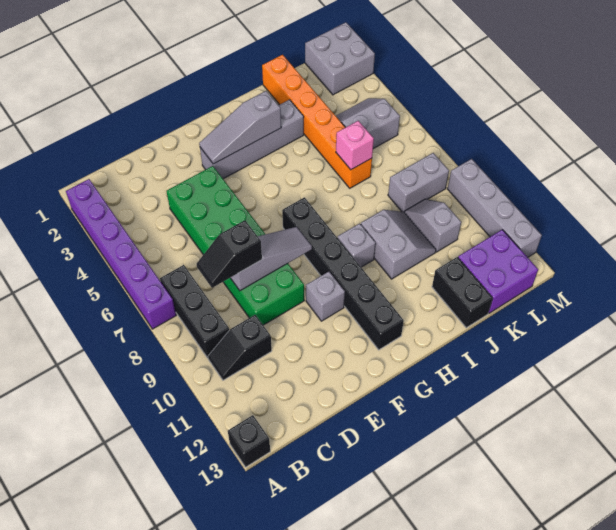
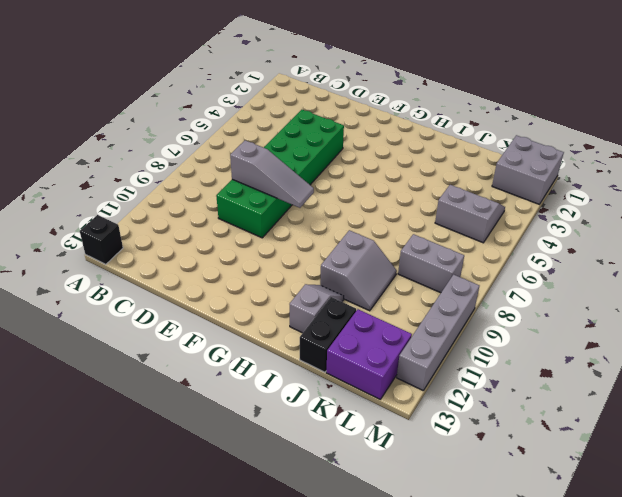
grey slope I11:I12 level 1 top 12 -> grey slope K9:K10 level 1 top 10
none -> purple brick A2:A7 level 1
none -> black brick B7:B9 level 1
none -> black slope B10:C10 level 1 top C

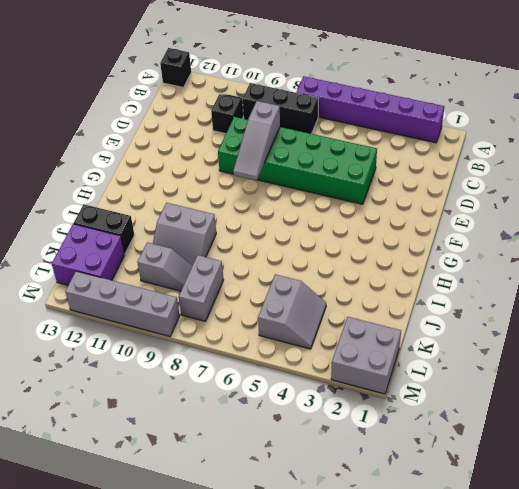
none -> grey brick F3:I3 level 1
none -> grey brick F10 level 1
none -> black brick G7:G12 level 1

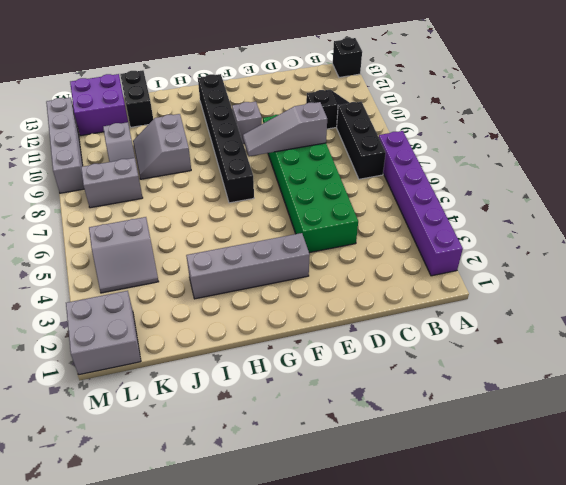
none -> grey brick H9 level 1
none -> orange brick J1:J6 level 1
none -> grey slope F3:H3 level 2 top H

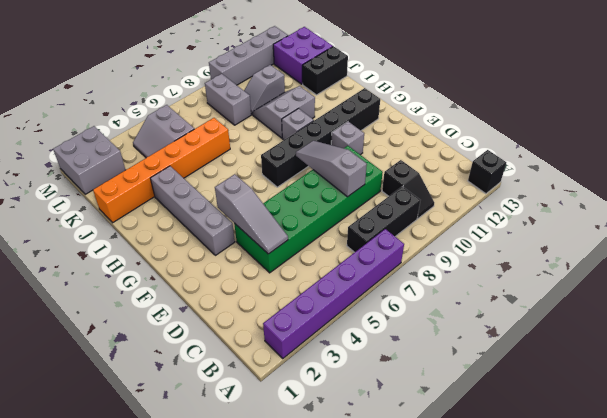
grey slope D4:F4 level 2 top F -> grey slope F3:H3 level 2 top H
none -> pink brick J6 level 2
none -> black slope C8:D8 level 3 top D

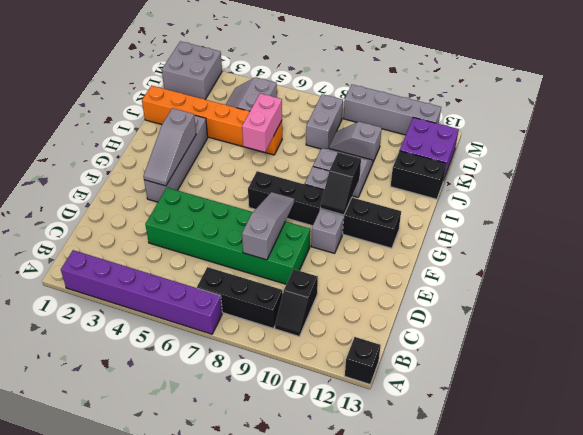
black slope G10:H10 level 2 top H -> black slope C8:D8 level 3 top D
pink brick I6:J6 level 2 -> pink brick J6 level 2

